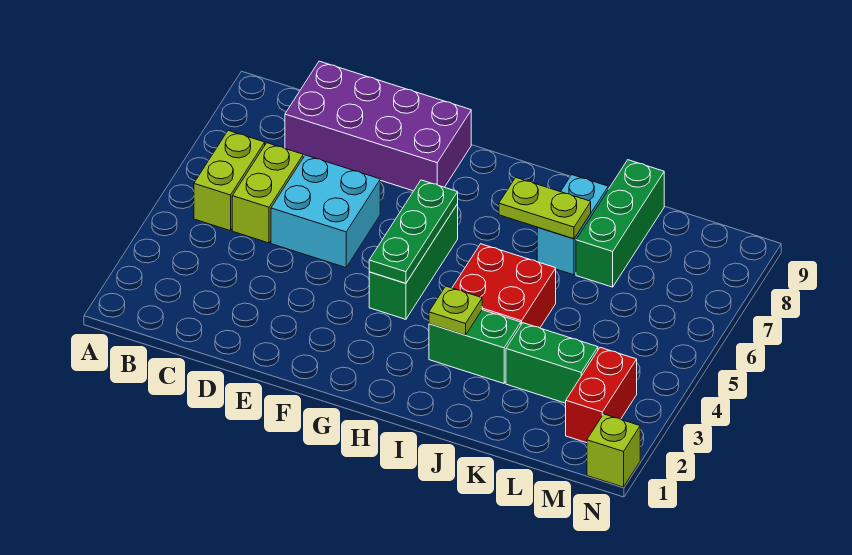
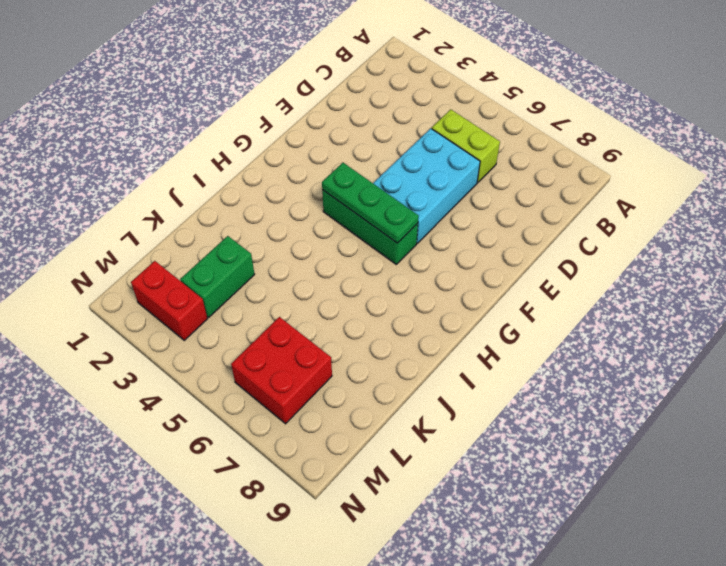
cyan brick D5:F6 level 1 -> cyan brick D5:E6 level 1
red brick L6:M7 level 1 -> red brick I4:J5 level 1
none -> lime brick B5:B6 level 1
none -> purple brick C8:F9 level 1
none -> green brick I3:J3 level 1

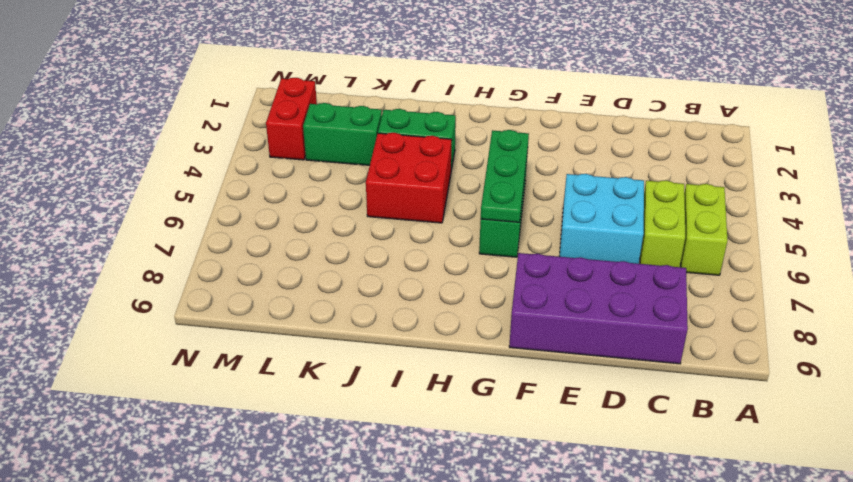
none -> cyan brick J7:J8 level 1
none -> green brick K7:K9 level 1
none -> lime brick N1 level 1

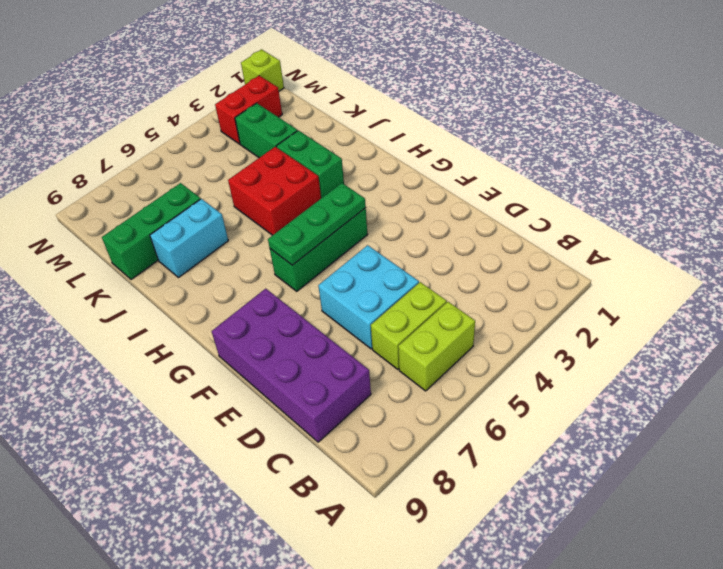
none -> lime plate I3 level 2
none -> lime plate I7:J7 level 2

